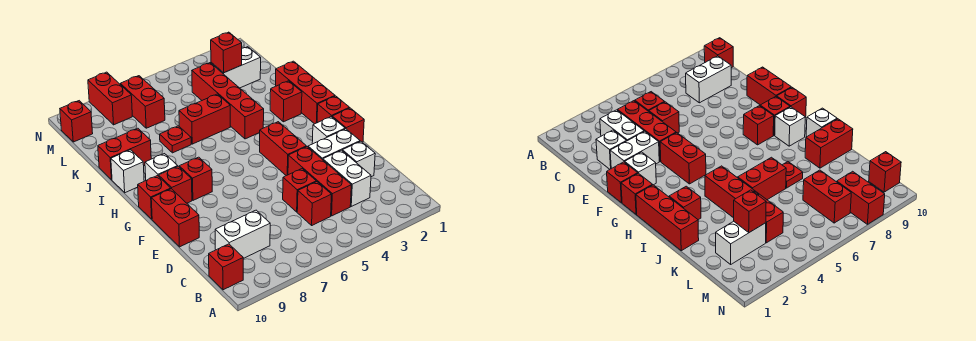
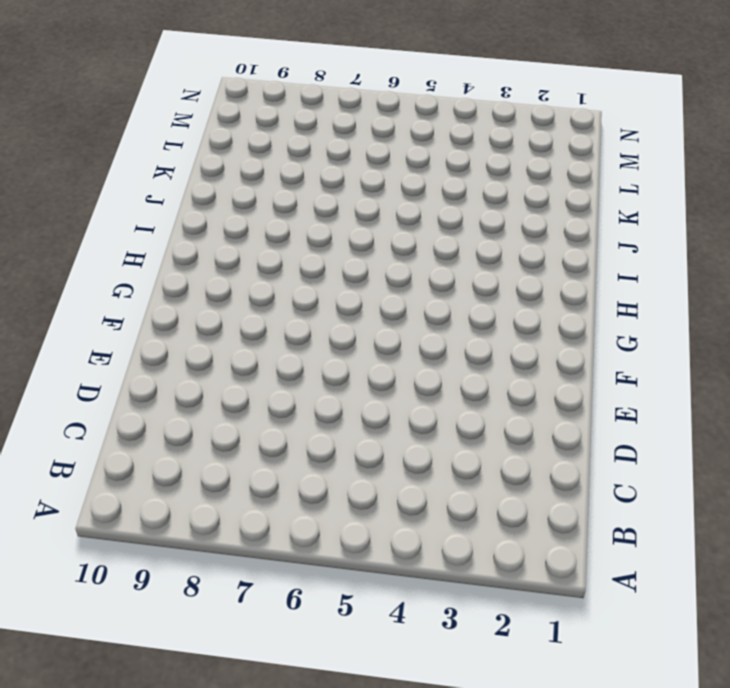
none -> red brick B10 level 1
none -> white brick C3:D3 level 1
none -> red brick C4:E4 level 1

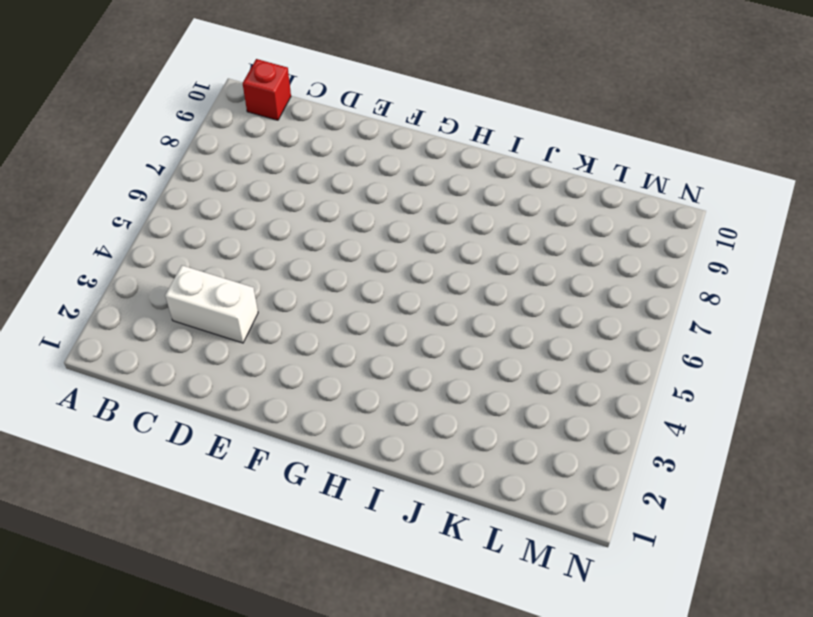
none -> red brick C4:E4 level 1
none -> red brick C5 level 1
none -> white brick C8:C9 level 1

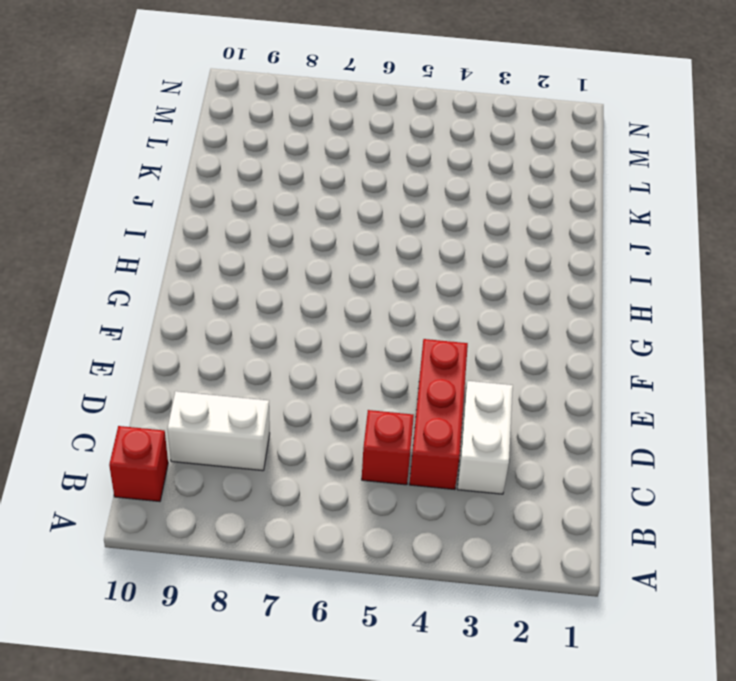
none -> white brick D2 level 1
none -> red brick D5 level 1
none -> white brick E2:E3 level 1

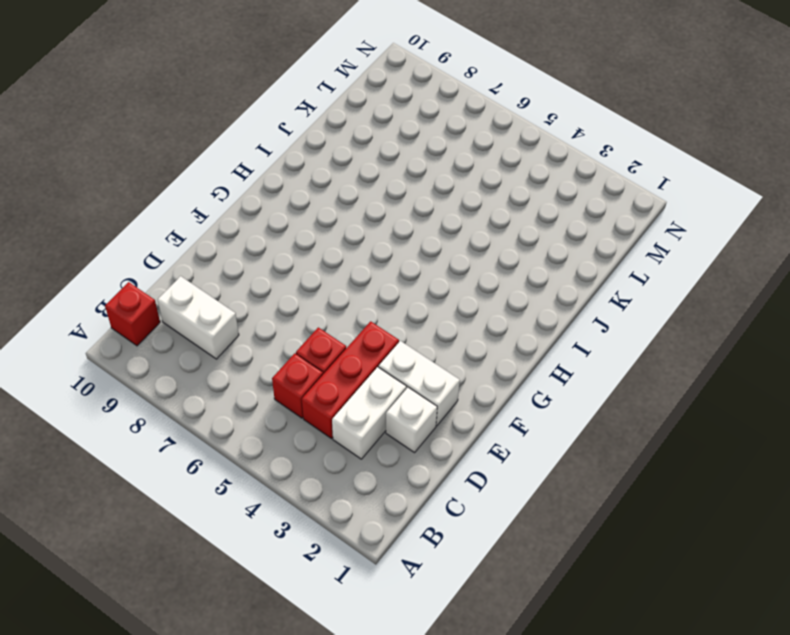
none -> red brick E10:F10 level 1
none -> red brick F1 level 1
none -> white brick F2 level 1

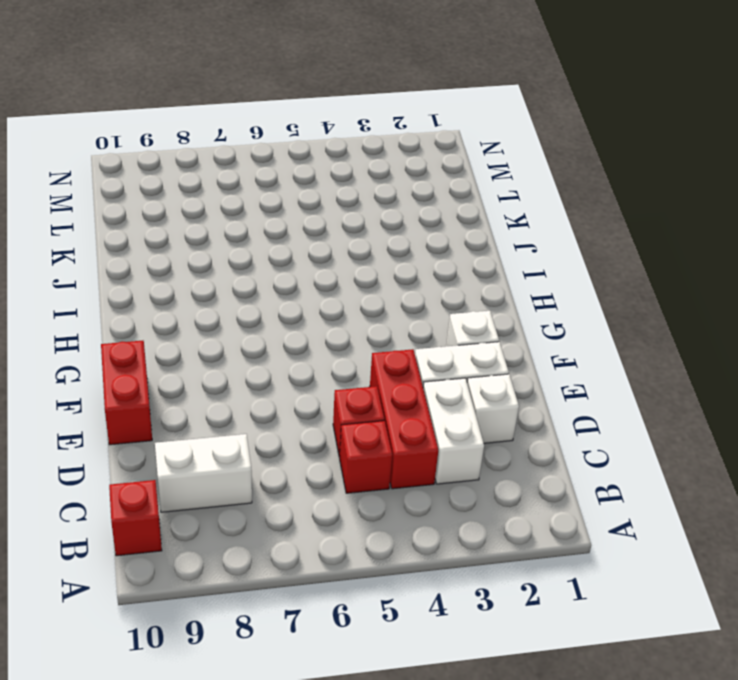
none -> red brick F1 level 1
none -> red brick F4:G4 level 1
none -> red brick G1 level 1

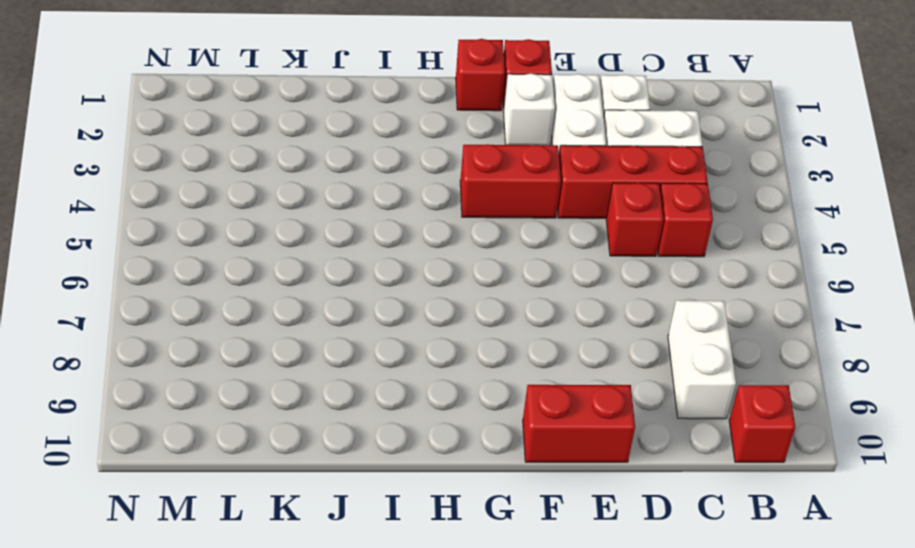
none -> red brick G8 level 1
none -> red brick G9 level 1
none -> red brick G10 level 1

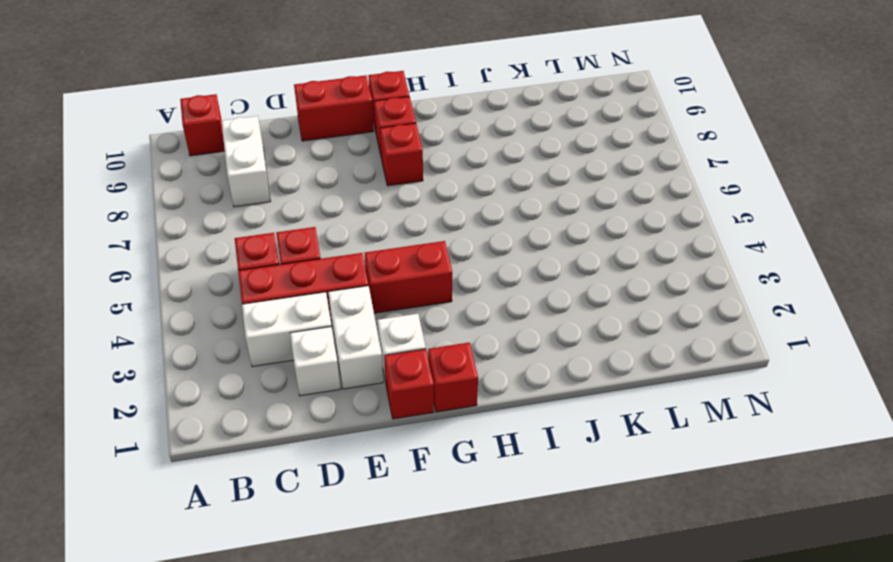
none -> red brick H1:J1 level 1
none -> white brick H9 level 1
none -> red brick I2 level 1

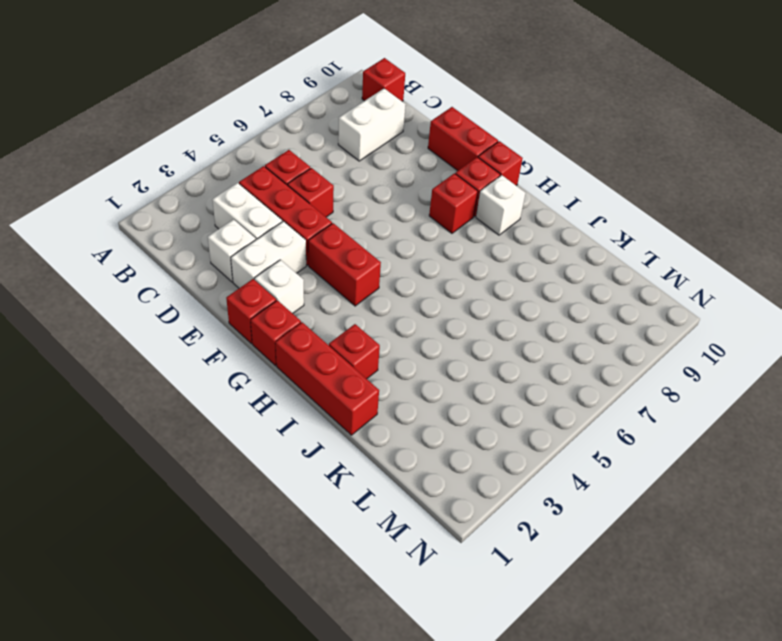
none -> red brick I4:L4 level 1
none -> white brick I10 level 1
none -> red brick J5:J6 level 1

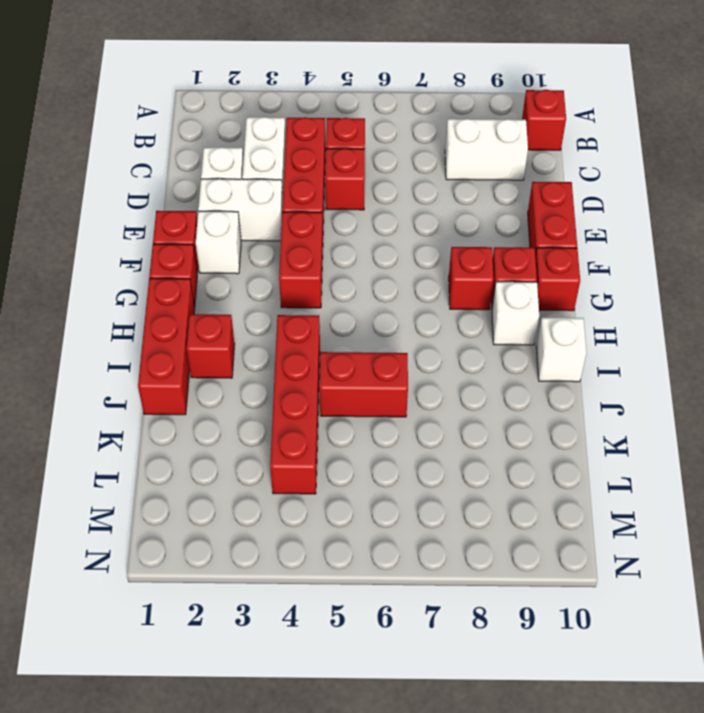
none -> red plate J7 level 1
none -> red brick J9:J10 level 1
none -> white brick L2:L3 level 1

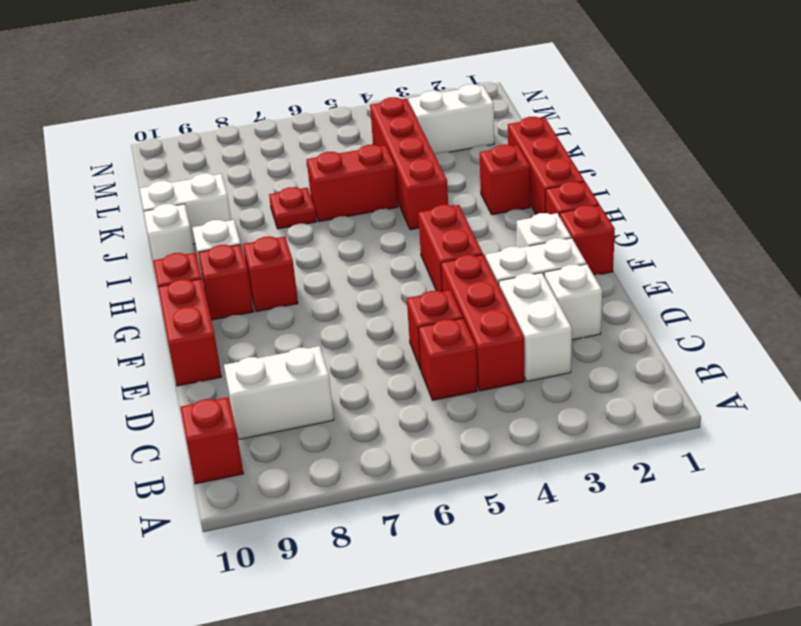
white brick J9:J10 level 1 -> red brick J9:J10 level 1
none -> red brick L7:M7 level 1
none -> red brick M8:N8 level 1
none -> red brick M10 level 1

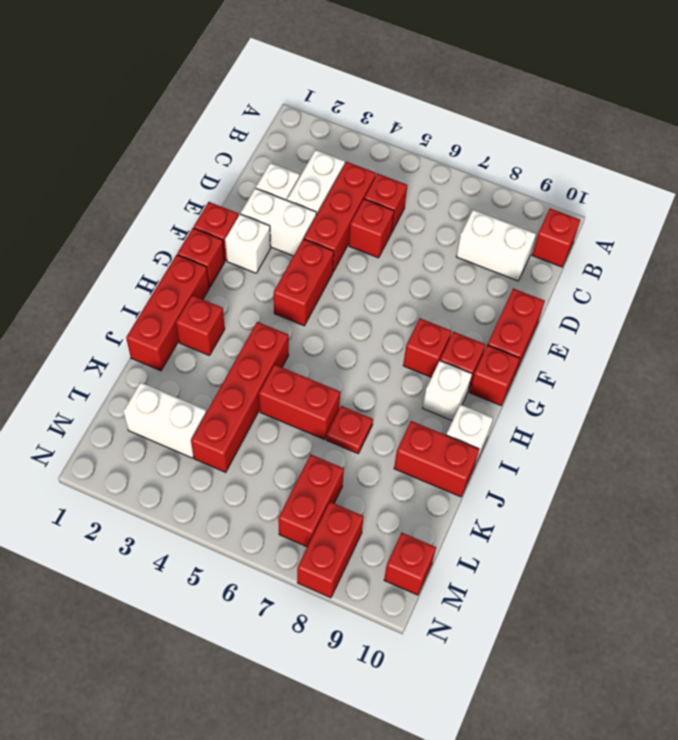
none -> red brick L3 level 2

